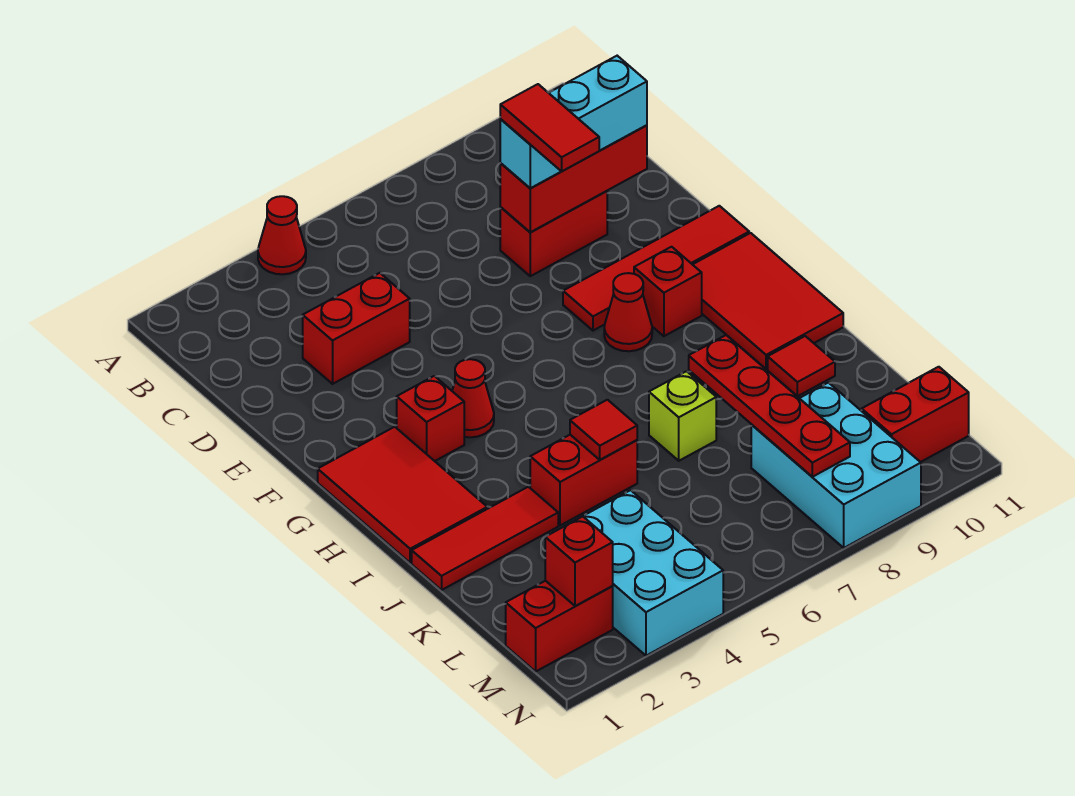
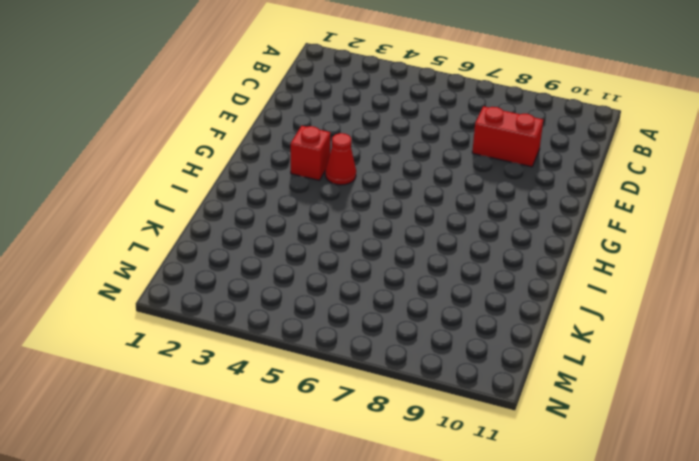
none -> red cone A4 level 1
none -> red brick D3:D4 level 1
none -> red tile F8:F11 level 1

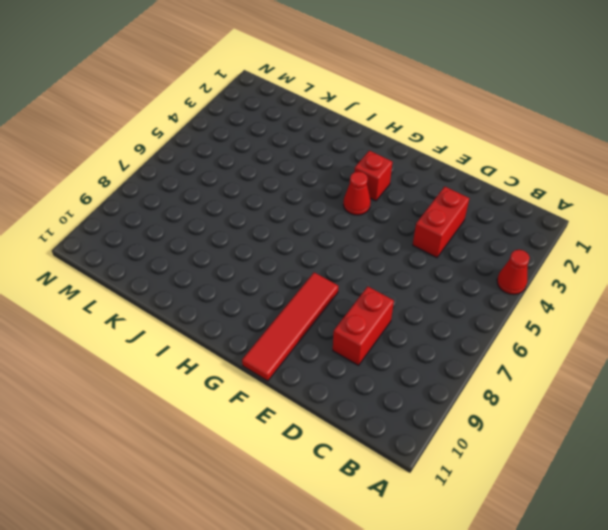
none -> red tile G1:I2 level 1
none -> red cone G8 level 1
none -> red brick G9 level 1

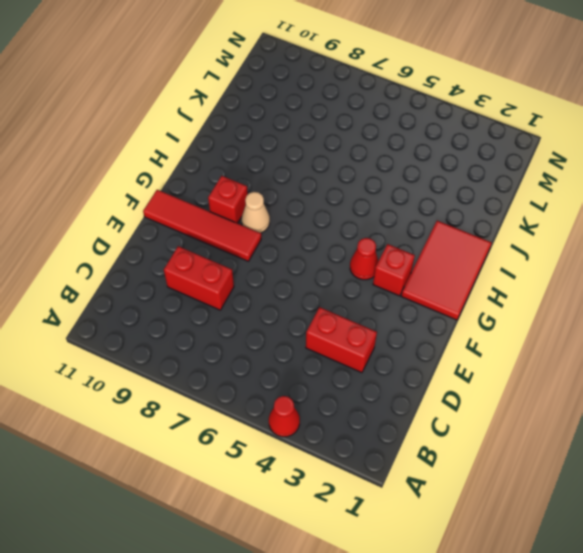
tan cone G8 level 1 -> red cone G8 level 1
none -> red tile G10:I11 level 1
none -> red tile J1:J3 level 1
none -> red brick J4:J5 level 1

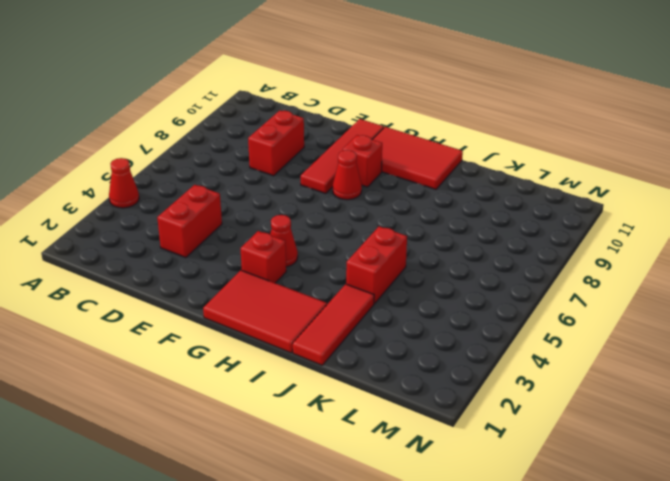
none -> lime brick J7 level 1
none -> red tile J10 level 1
none -> cyan brick L3:N4 level 1

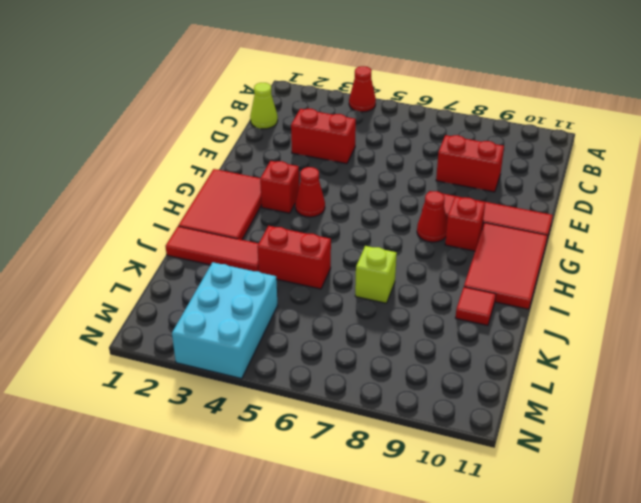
lime cone C1 level 1 -> none
none -> cyan brick L8:N9 level 1
none -> red brick M1:M2 level 1
none -> red brick M10:M11 level 1

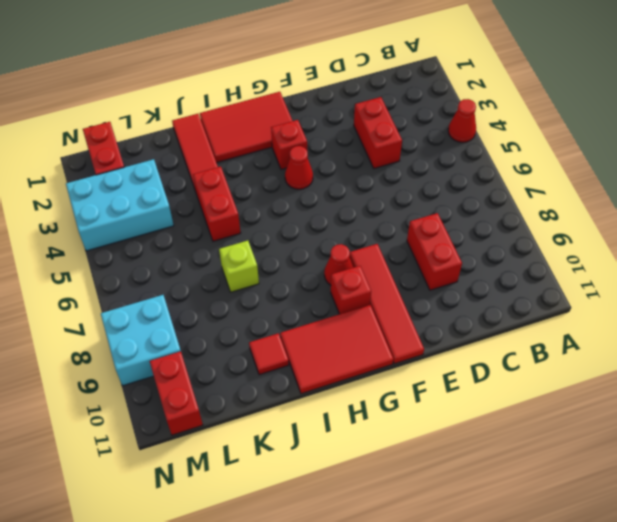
cyan brick M8:N9 level 1 -> cyan brick L8:N9 level 1
none -> red brick D8:D10 level 2
none -> red tile J5 level 2
none -> red plate J8:M8 level 2

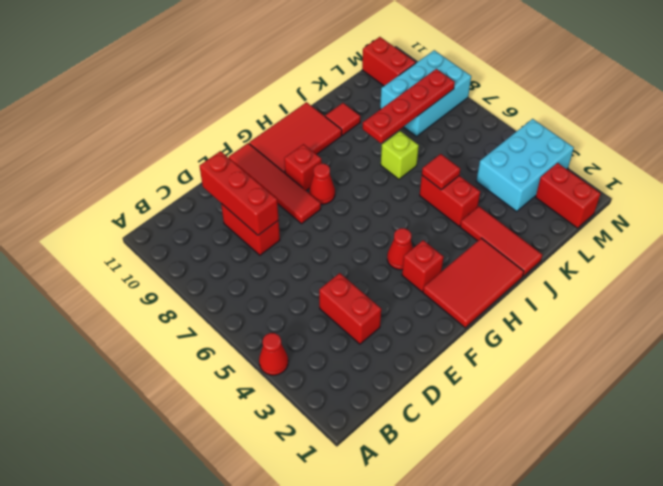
none -> red brick M2 level 2
none -> cyan brick D8:D10 level 3
none -> red tile D8:E8 level 4

